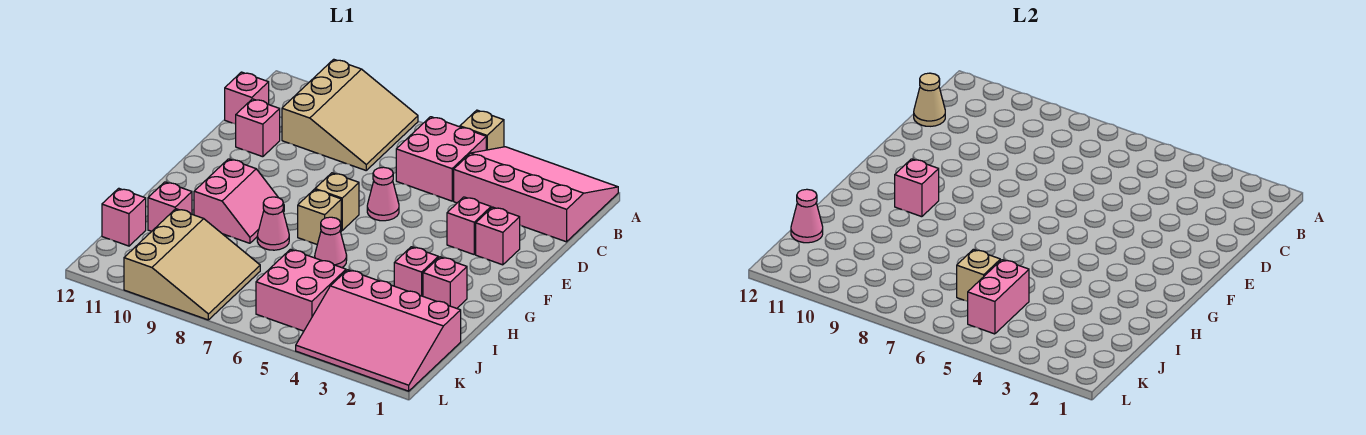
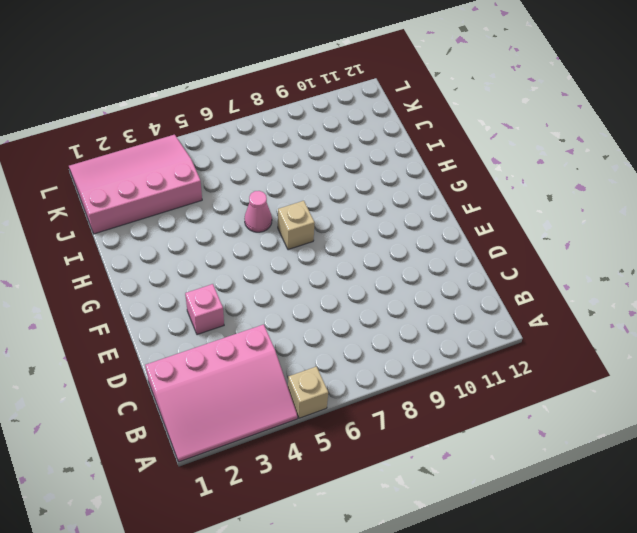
none -> tan slope A8:C10 level 1 top 10
none -> pink brick B5:C6 level 1
none -> pink brick C12 level 1

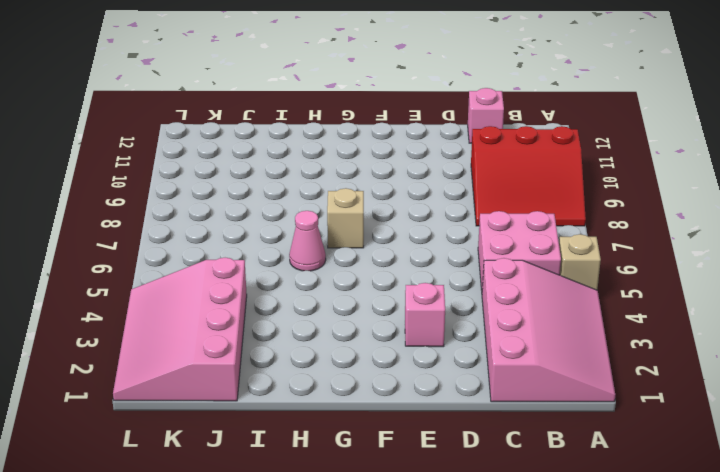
red slope A8:C10 level 1 top 10 -> tan slope A8:C10 level 1 top 10
none -> pink brick D11 level 1
none -> pink brick E2 level 1
none -> pink cone E6 level 1

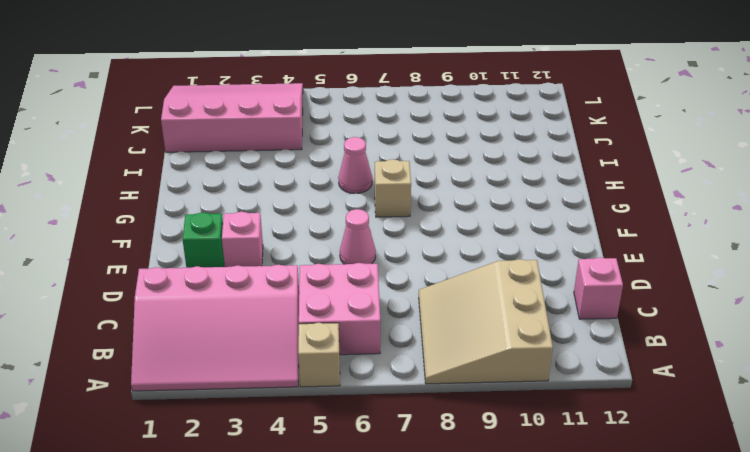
green brick E2 level 1 -> pink brick E2 level 1
none -> pink brick D11 level 1
none -> tan brick F7 level 1
none -> pink slope G9:H10 level 1 top 10

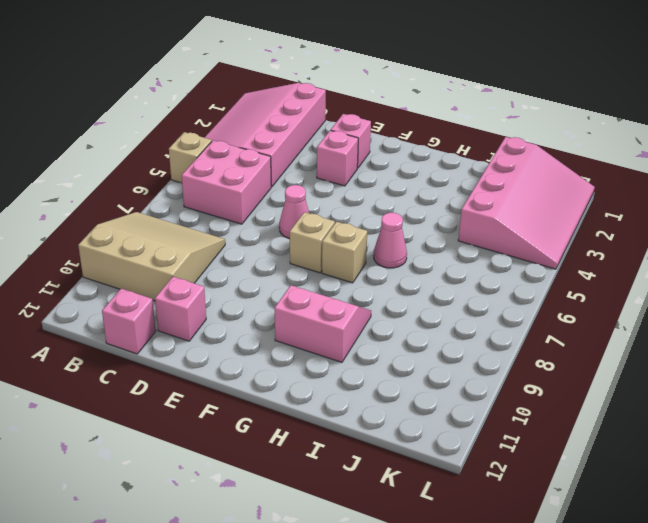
none -> pink brick H2 level 1
none -> pink brick H3 level 1
none -> pink cone H8 level 1

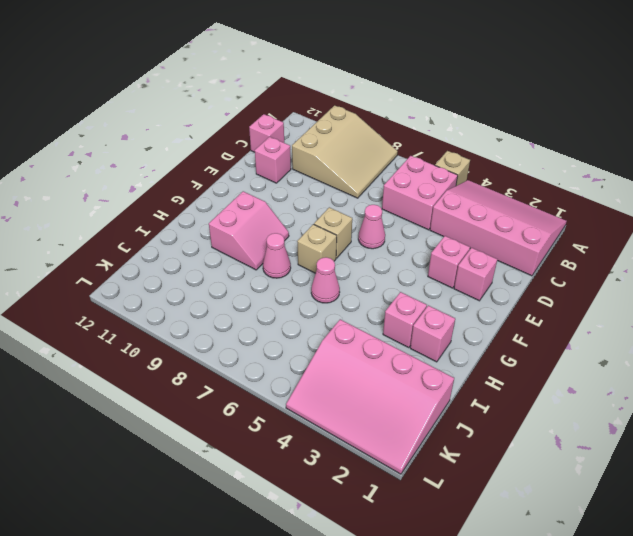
none -> pink brick I11 level 1
none -> pink brick J5:K6 level 1
none -> tan slope J8:L10 level 1 top 10

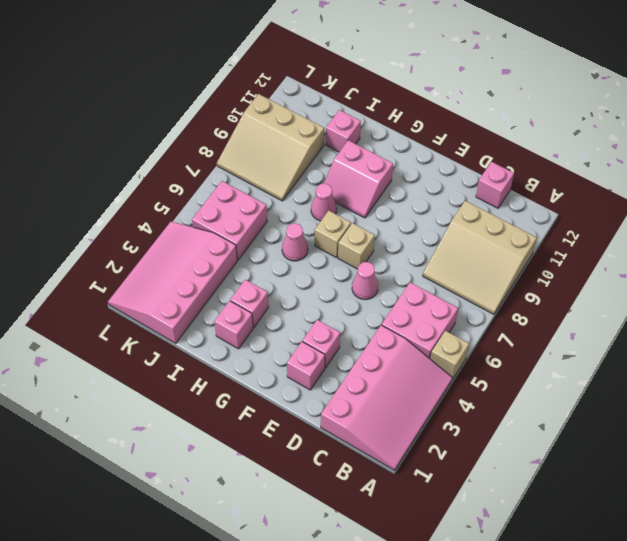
none -> pink brick D11 level 1
none -> pink brick J12 level 1
none -> tan cone C12 level 2

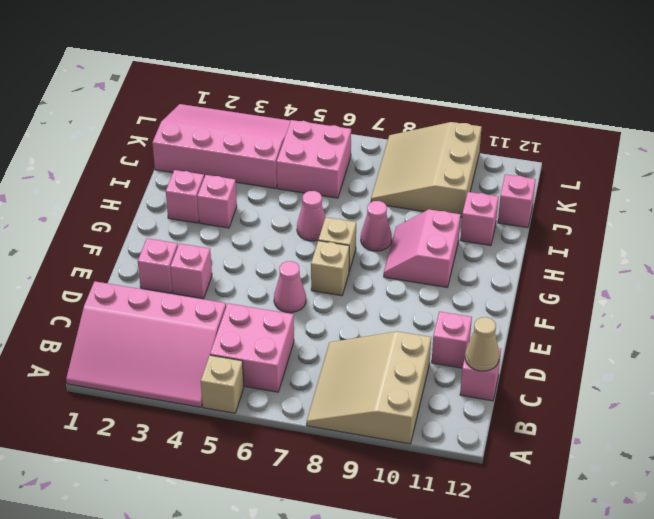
none -> pink brick G10 level 2
none -> pink brick J5:K5 level 2
none -> tan brick J6 level 2

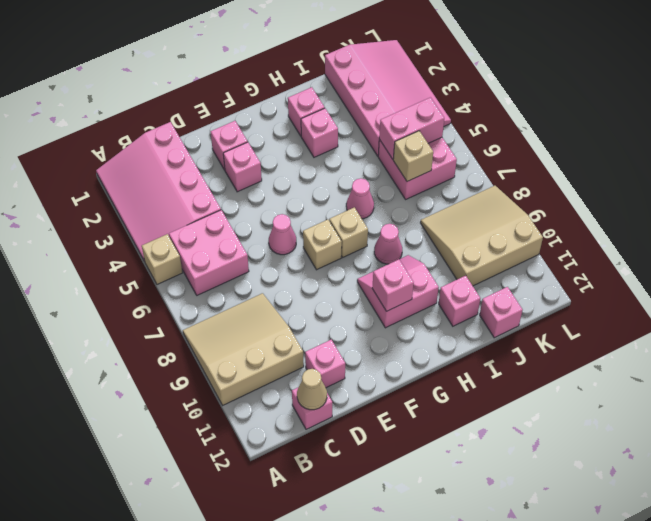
none -> pink cone J12 level 2

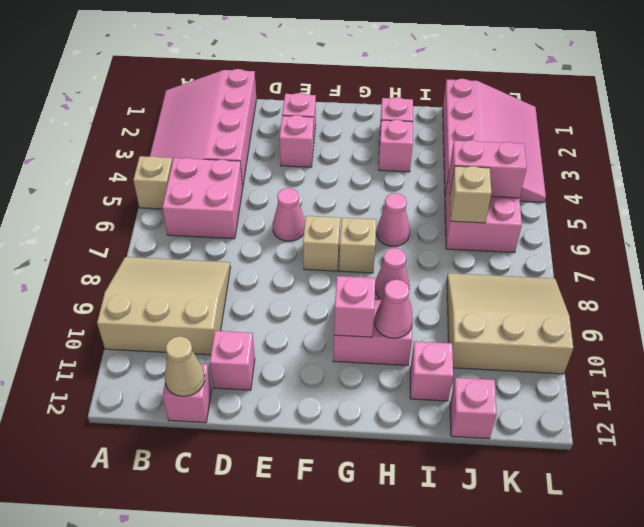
pink cone H10 level 2 -> pink cone J12 level 2

